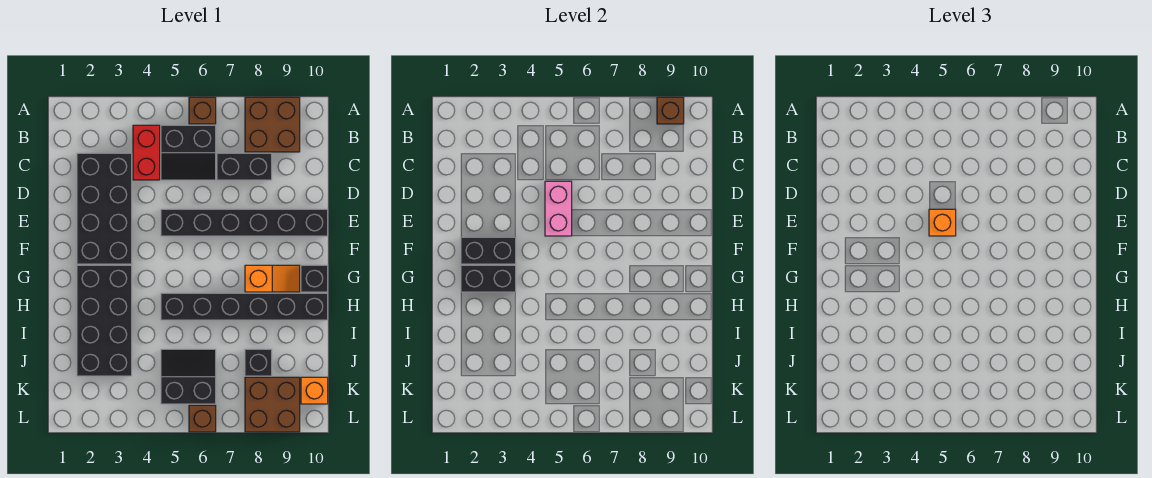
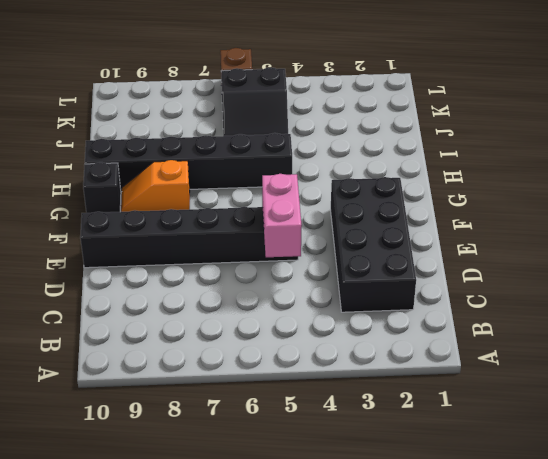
none -> brown brick A6 level 1
none -> brown brick A8:B9 level 1
none -> red brick B4:C4 level 1

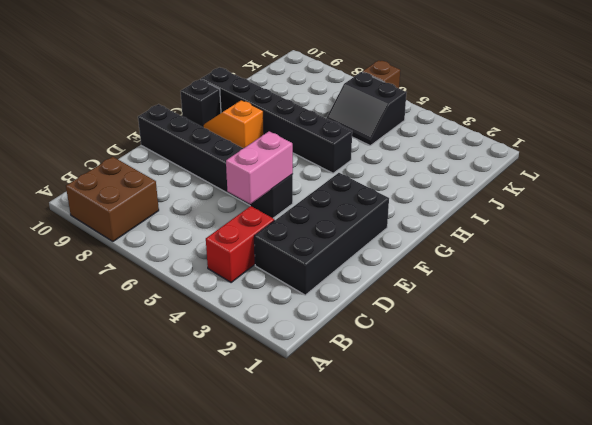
none -> brown brick A6 level 1
none -> black slope B5:C6 level 1 top B
none -> black brick C7:C8 level 1

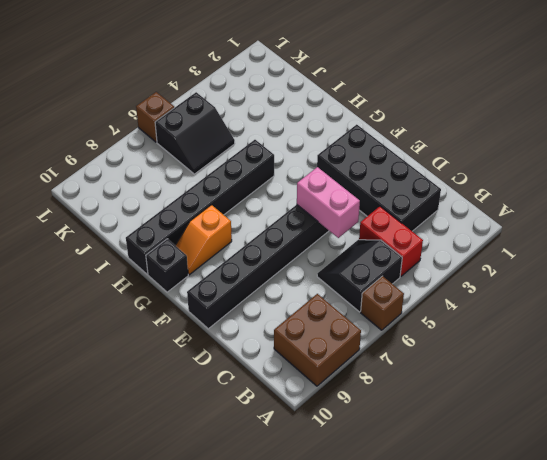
none -> black brick C7:C8 level 1
none -> black brick G2:J3 level 1
none -> black brick J8 level 1

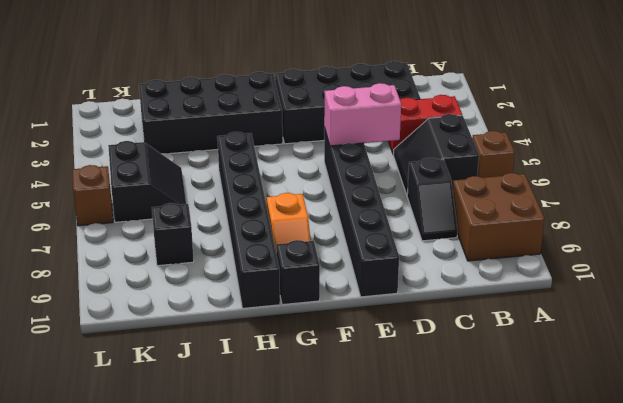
black slope C7:C8 level 1 top 7 -> black brick C7:C8 level 1
none -> brown brick K8:L9 level 1
none -> orange brick K10 level 1
none -> brown brick A9 level 2

